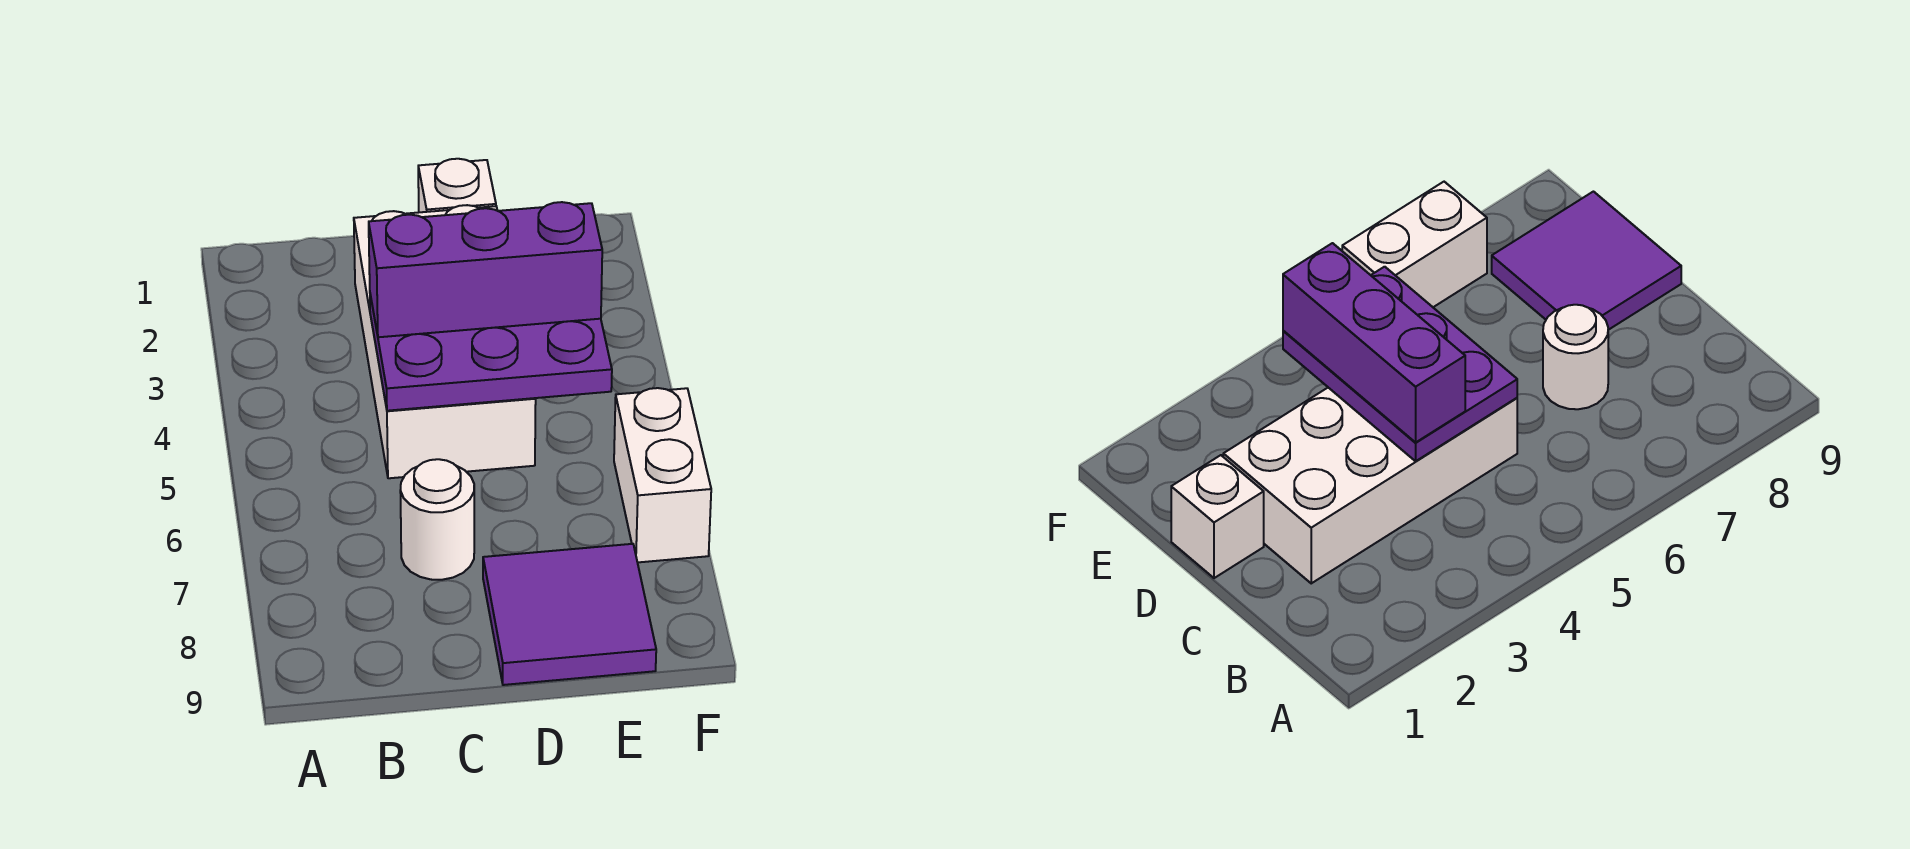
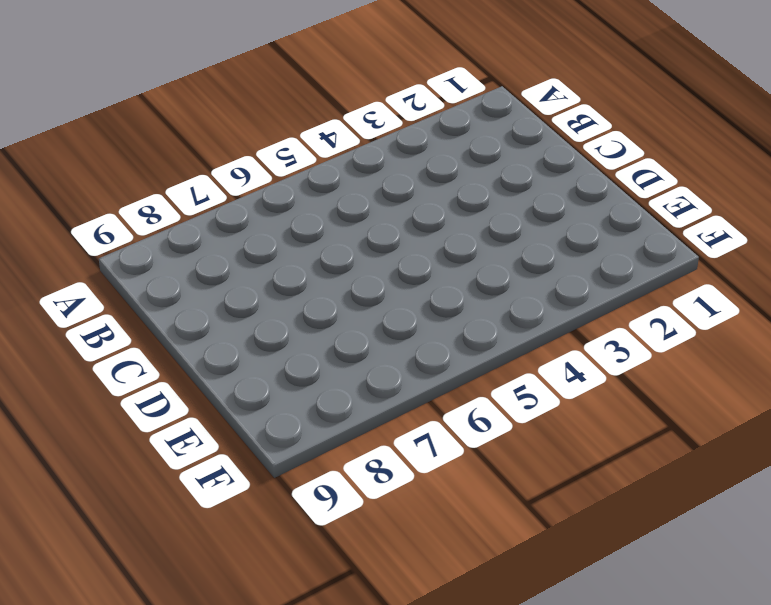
none -> white brick C2:D5 level 1
none -> white round brick C7 level 1

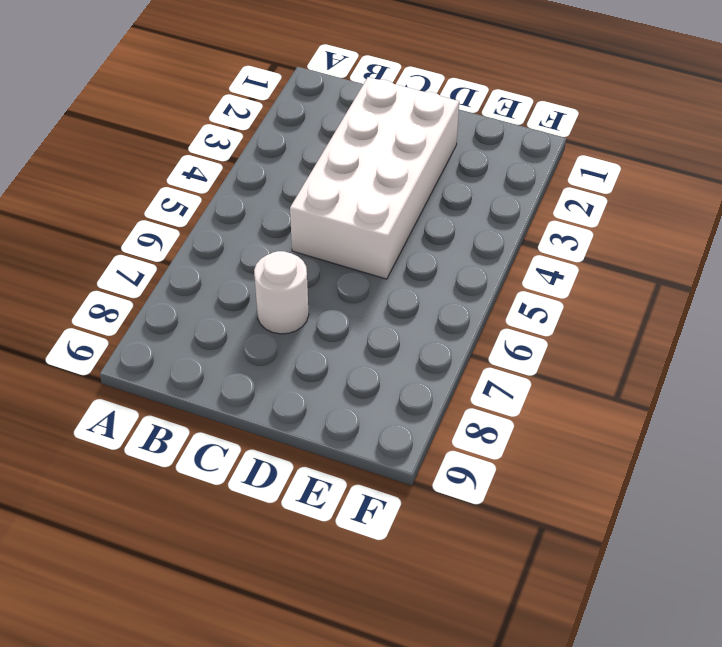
none -> white brick D1 level 1
none -> purple tile D8:E9 level 1

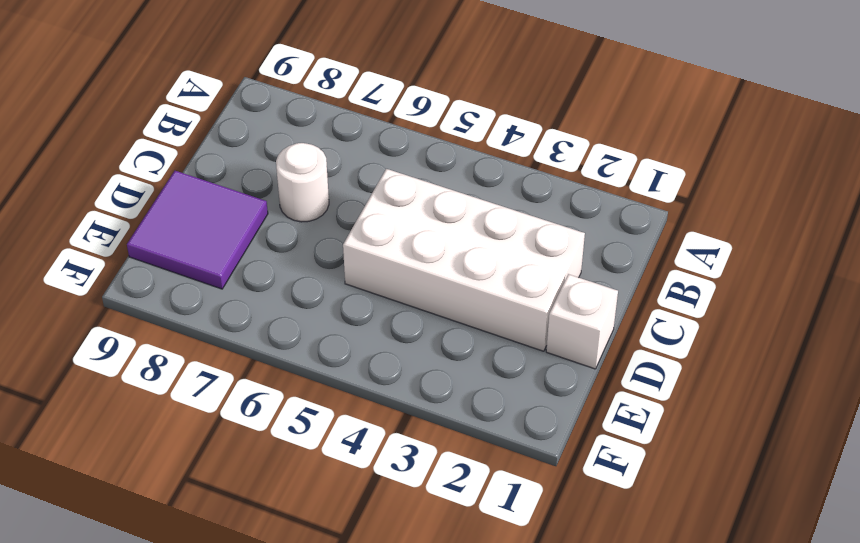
none -> white brick F6:F7 level 1
none -> purple plate C4:E5 level 2

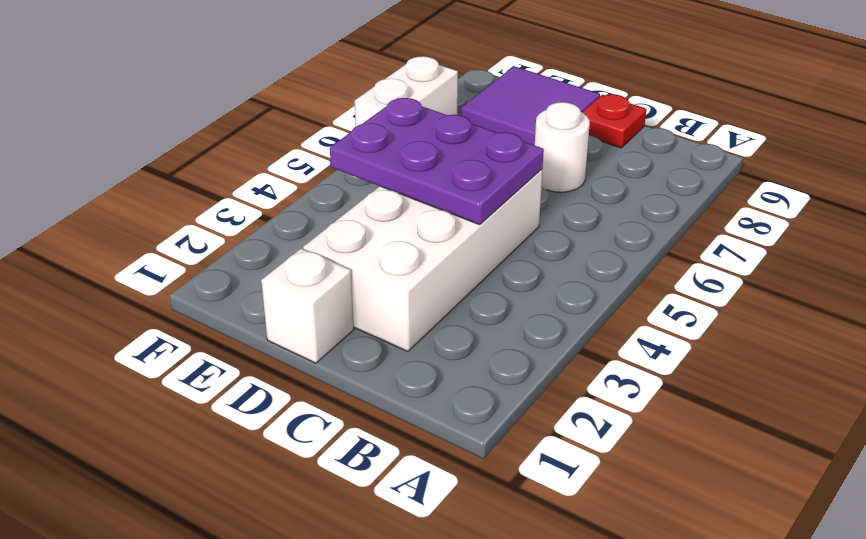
red plate C9 level 1 -> none
none -> purple brick C4:E4 level 3

